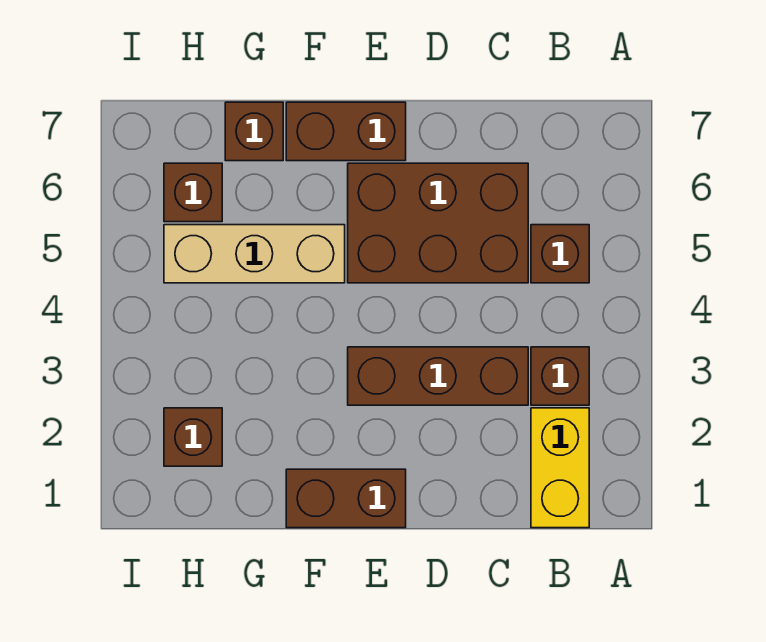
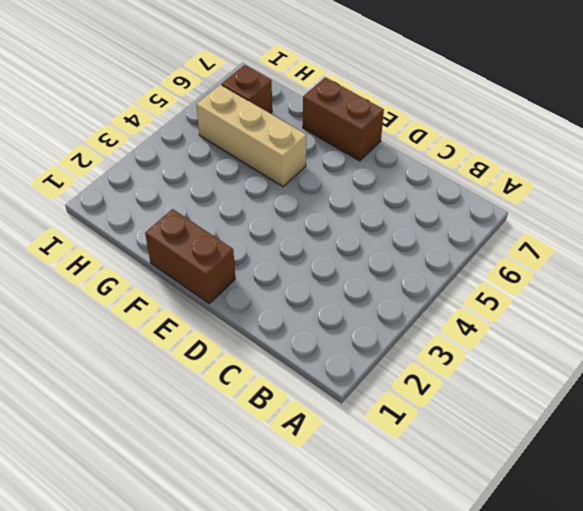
none -> yellow brick B1:B2 level 1
none -> brown brick B3 level 1

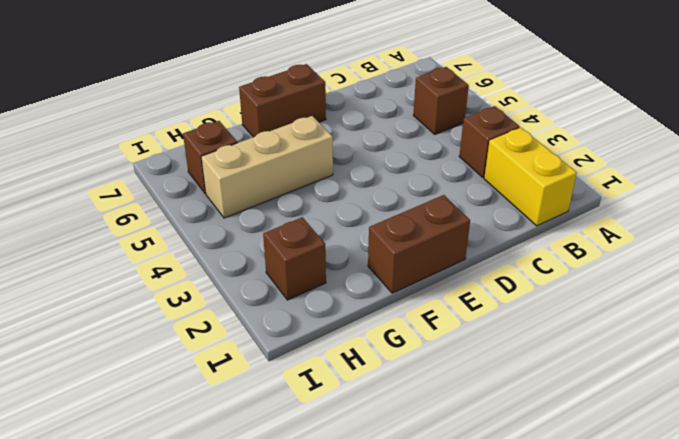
none -> brown brick C3:E3 level 1
none -> brown brick C5:E6 level 1

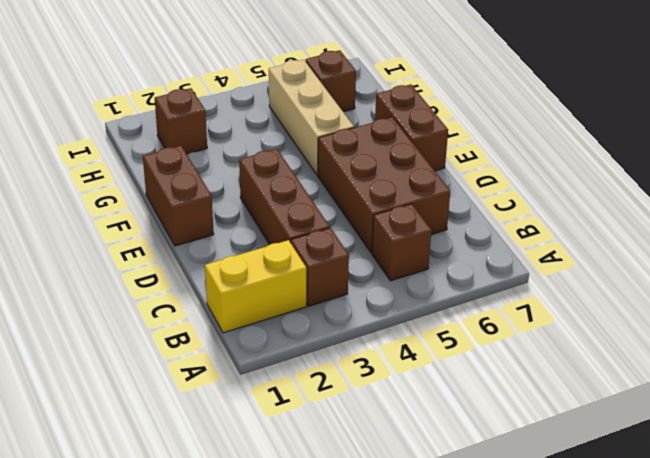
none -> brown brick G7 level 1

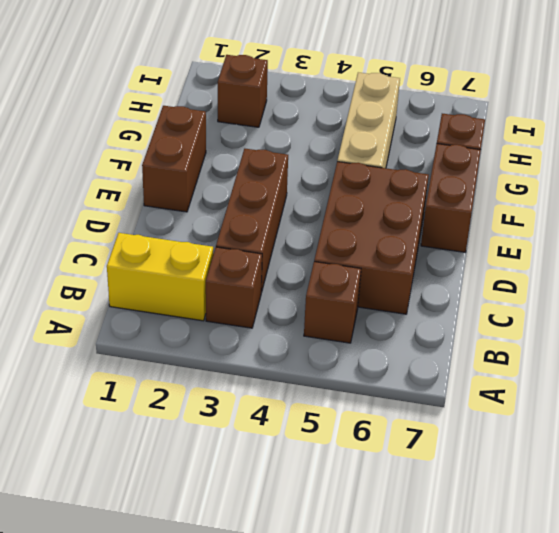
none -> brown brick H6 level 1

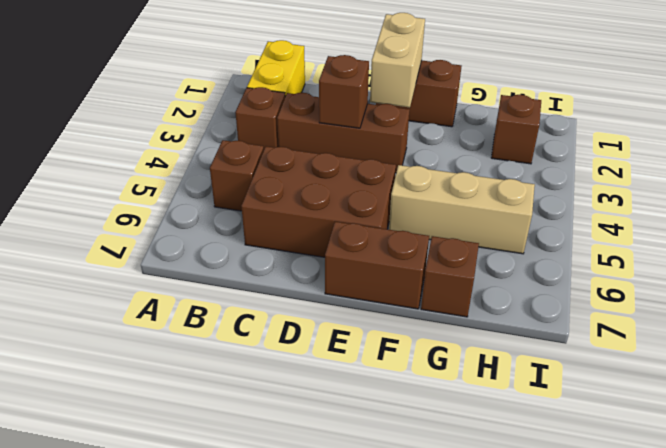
brown brick D3 level 2 -> brown brick H6 level 1
tan brick E1:E2 level 2 -> none

